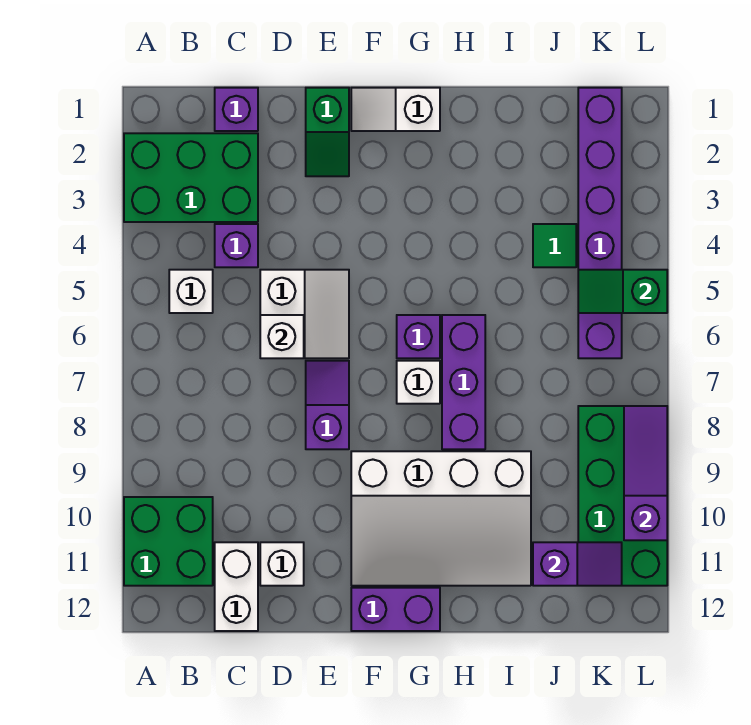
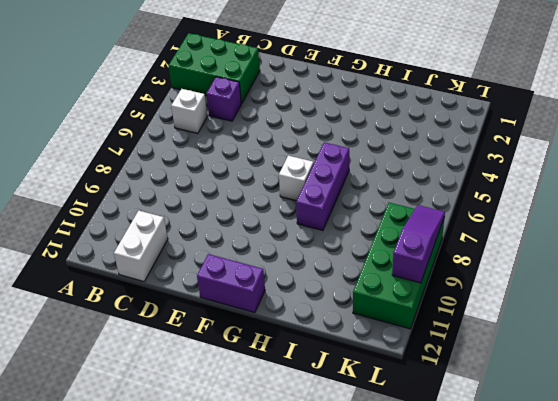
none -> green brick A10:B11 level 1
none -> purple brick C1 level 1
none -> white slope D5:E6 level 1 top D

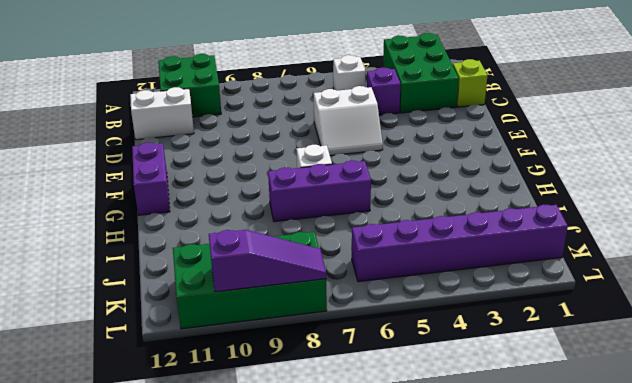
lime brick C1 level 1 -> purple brick C1 level 1
none -> white brick D11 level 1
none -> green slope E1:E2 level 1 top 1
none -> purple slope E7:E8 level 1 top 8

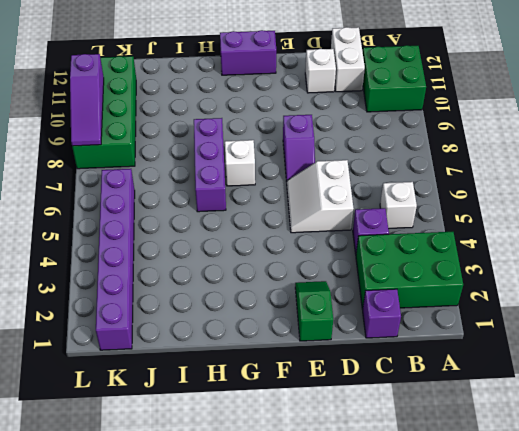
none -> white slope F1:G1 level 1 top G
none -> white slope F9:I11 level 1 top 9
none -> purple brick G6 level 1

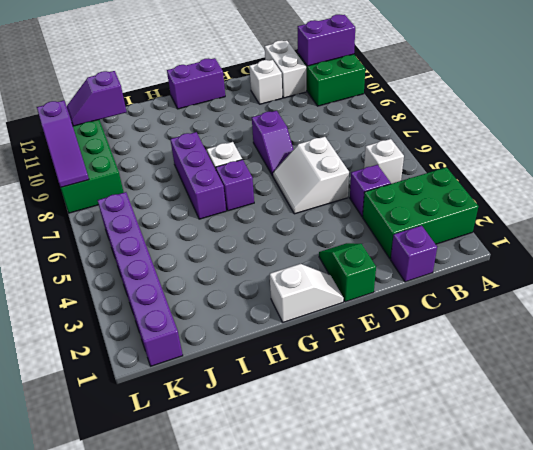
purple brick A11:B11 level 2 -> none
none -> white slope F9:I11 level 1 top 9
none -> green tile J4 level 1
none -> white brick D6 level 2

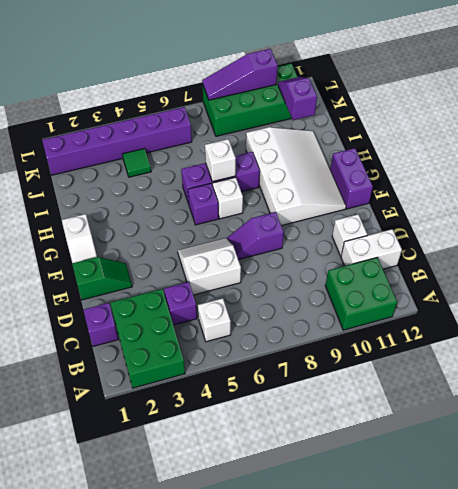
white brick H7 level 2 -> white brick D6 level 2
none -> green slope K5:L5 level 2 top L

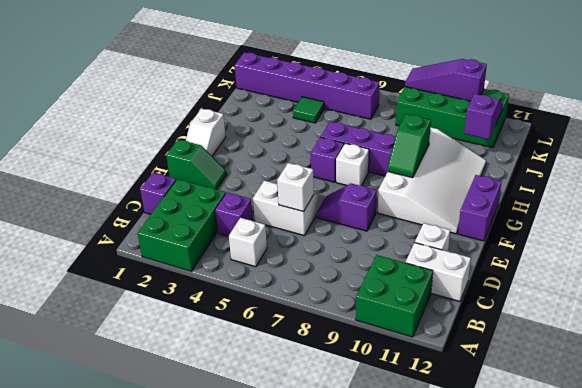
green slope G9:H9 level 2 top H -> green slope K5:L5 level 2 top L

